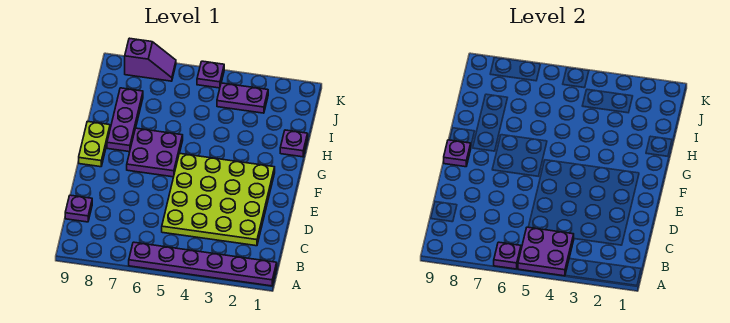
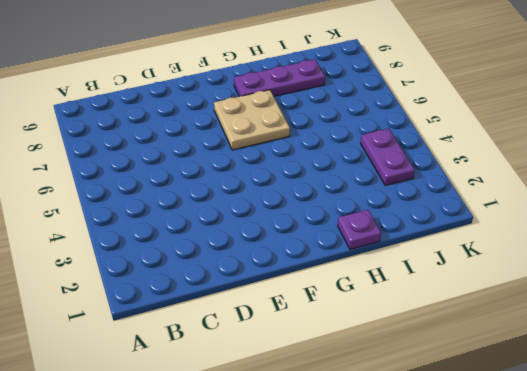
tan plate F6:G7 level 1 -> purple plate F6:G7 level 1
none -> purple plate A1:A6 level 1
none -> lime plate C2:F5 level 1
none -> purple plate C9 level 1

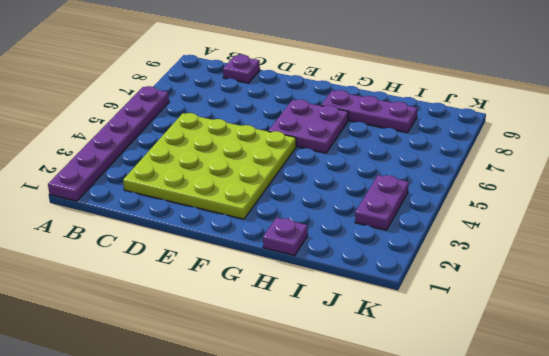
none -> lime plate F9:G9 level 1
none -> purple plate K5 level 1
none -> purple slope K7:K8 level 1 top 8

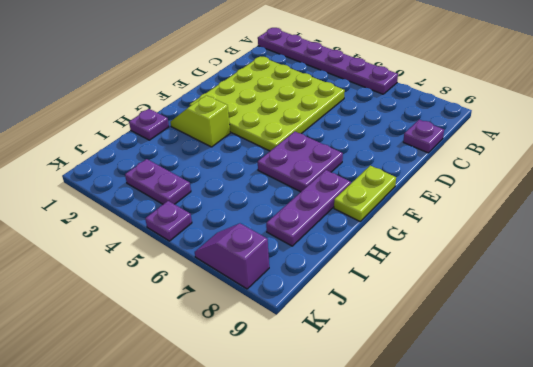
lime slope G2:G3 level 1 top 3 -> none
none -> purple plate A4:B5 level 2
none -> purple plate A6 level 2
none -> purple plate F9 level 2

